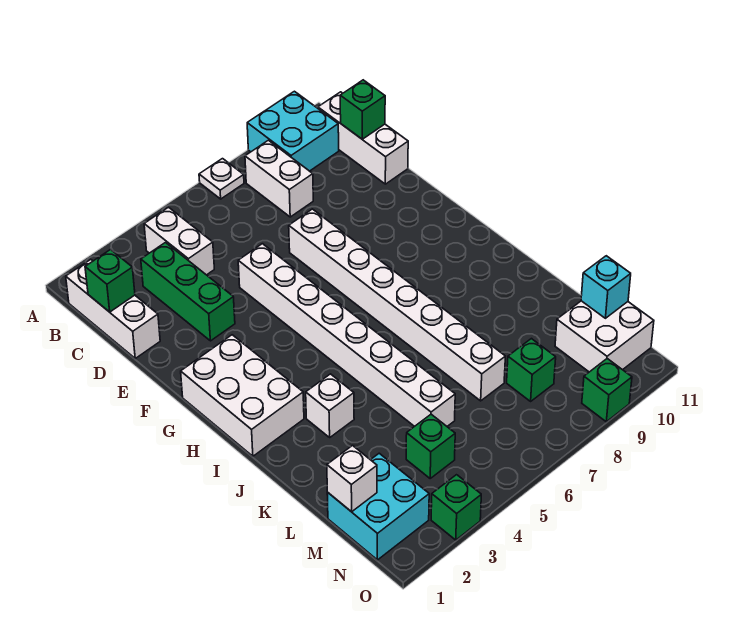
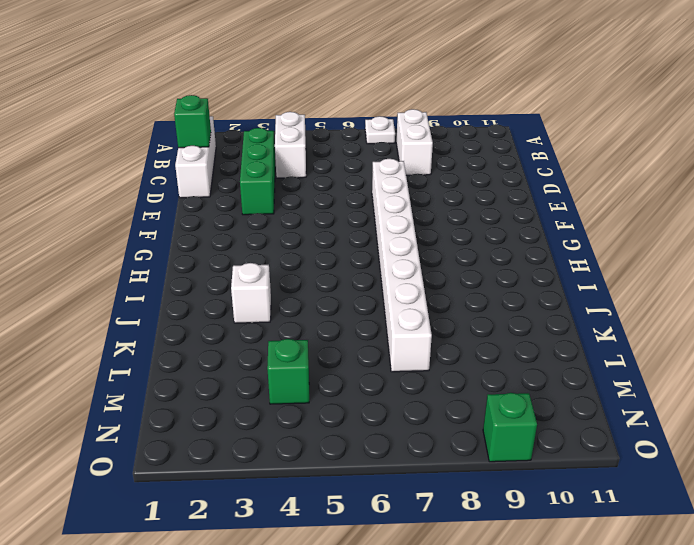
none -> cyan brick A9:B10 level 1
none -> white brick B11:D11 level 1
none -> white brick E5:L5 level 1

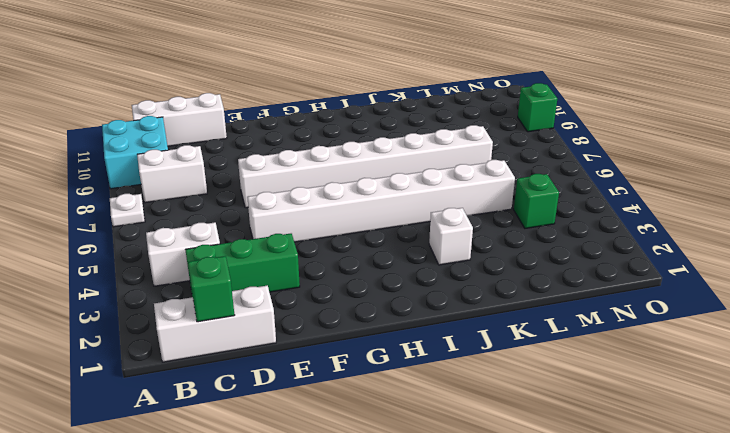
none -> white brick G1:I2 level 1
none -> cyan brick M1:N2 level 1
none -> green brick M8 level 1

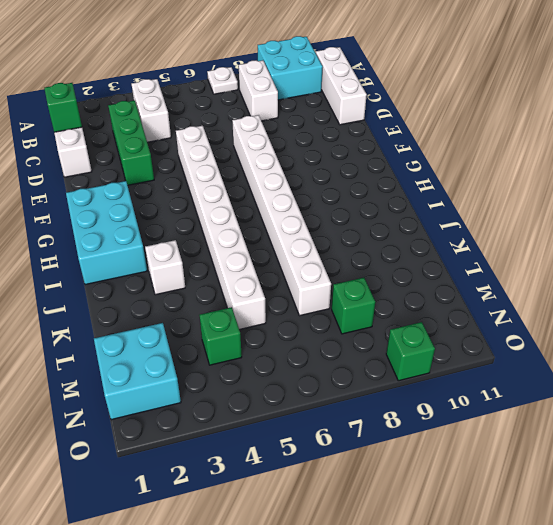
cyan brick G1:I2 level 1 -> white brick G1:I2 level 1
none -> white brick M10:N11 level 1
none -> green brick O3 level 1
none -> green brick C11 level 2

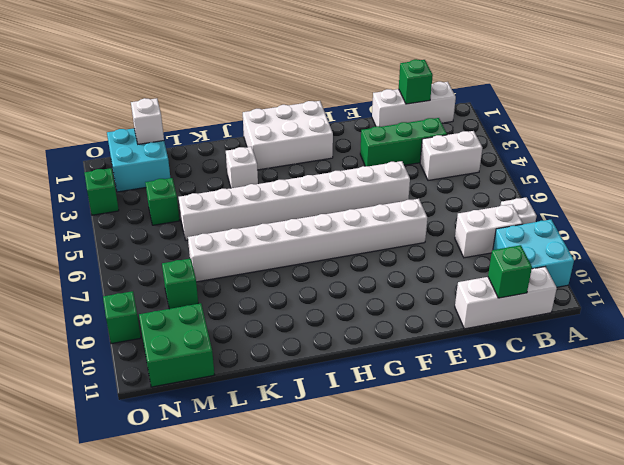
green brick M10:N11 level 1 -> white brick M10:N11 level 1
none -> cyan brick M11 level 2

